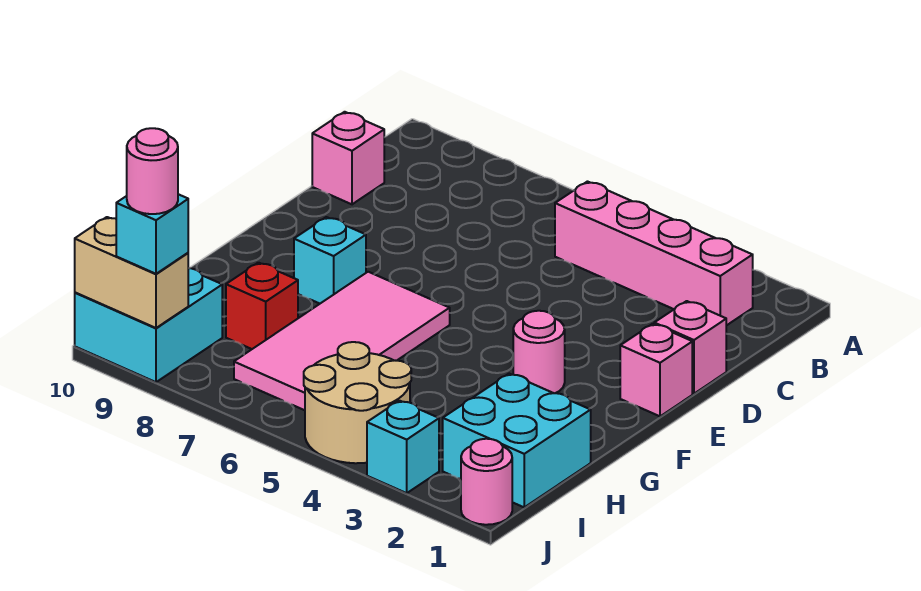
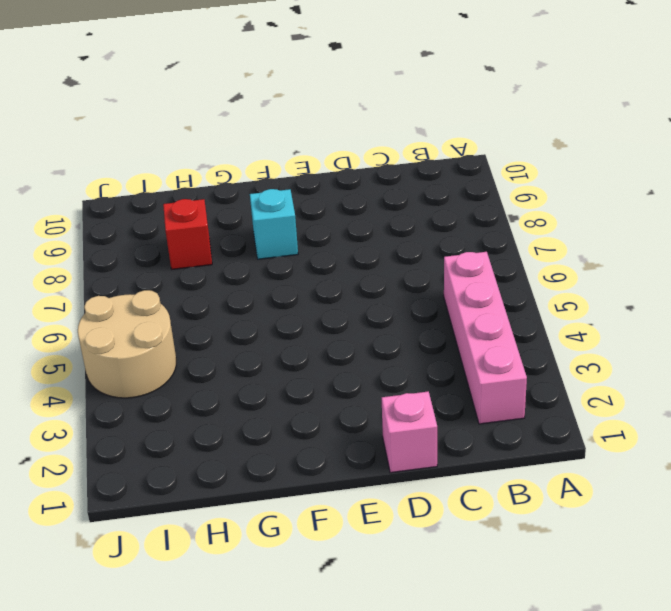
none -> pink brick C10 level 1
none -> pink brick E1 level 1
none -> pink round brick F3 level 1

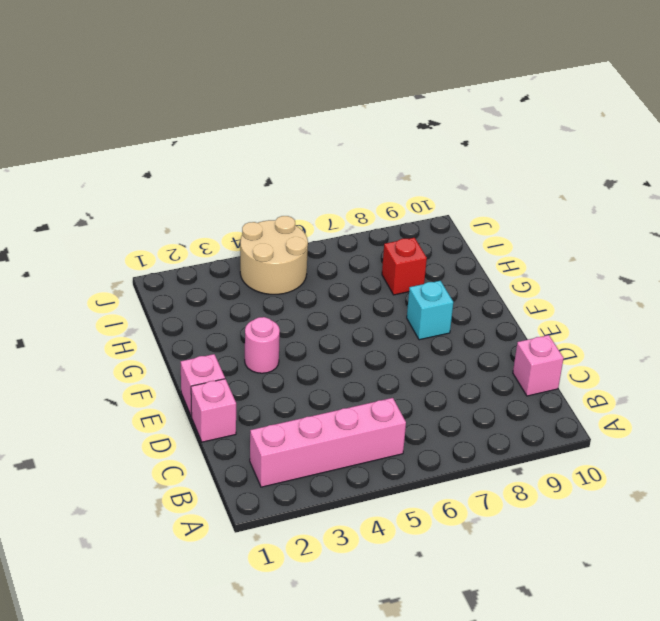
none -> pink tile F6:I7 level 1
none -> cyan brick H1:I2 level 1
none -> cyan brick I9:J10 level 1

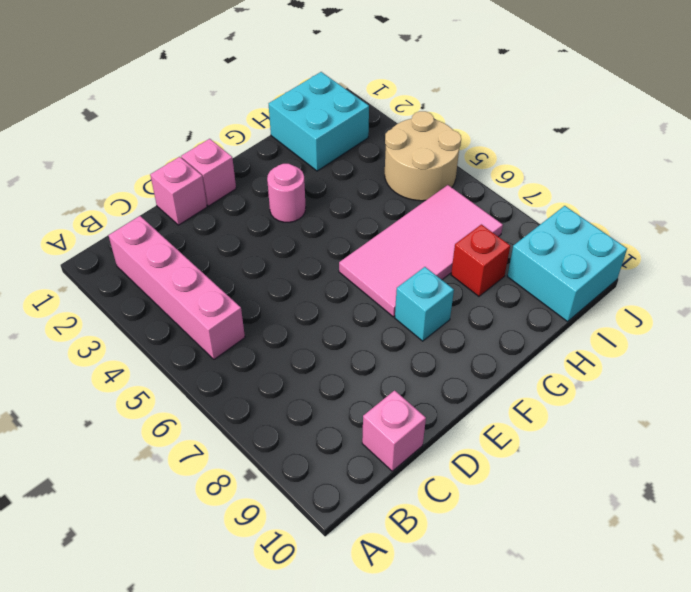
none -> pink round brick J1 level 1
none -> cyan brick J3 level 1
none -> tan brick J9:J10 level 2

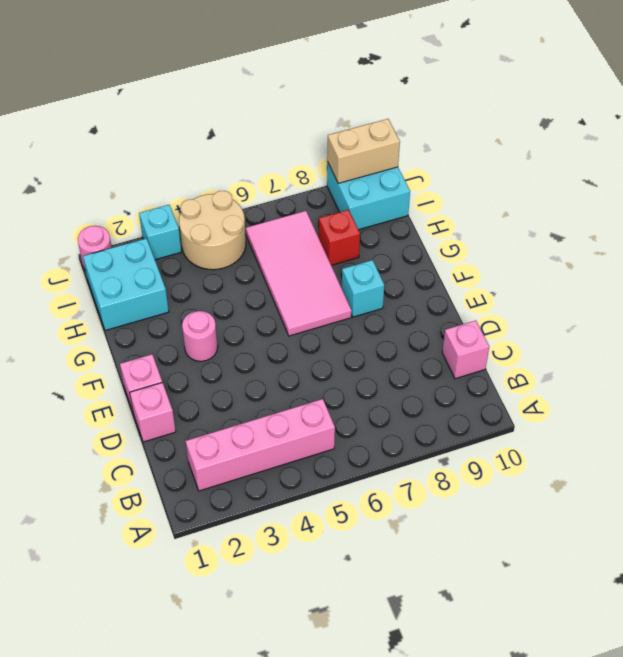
none -> cyan brick J9 level 3
none -> pink round brick J9 level 4

